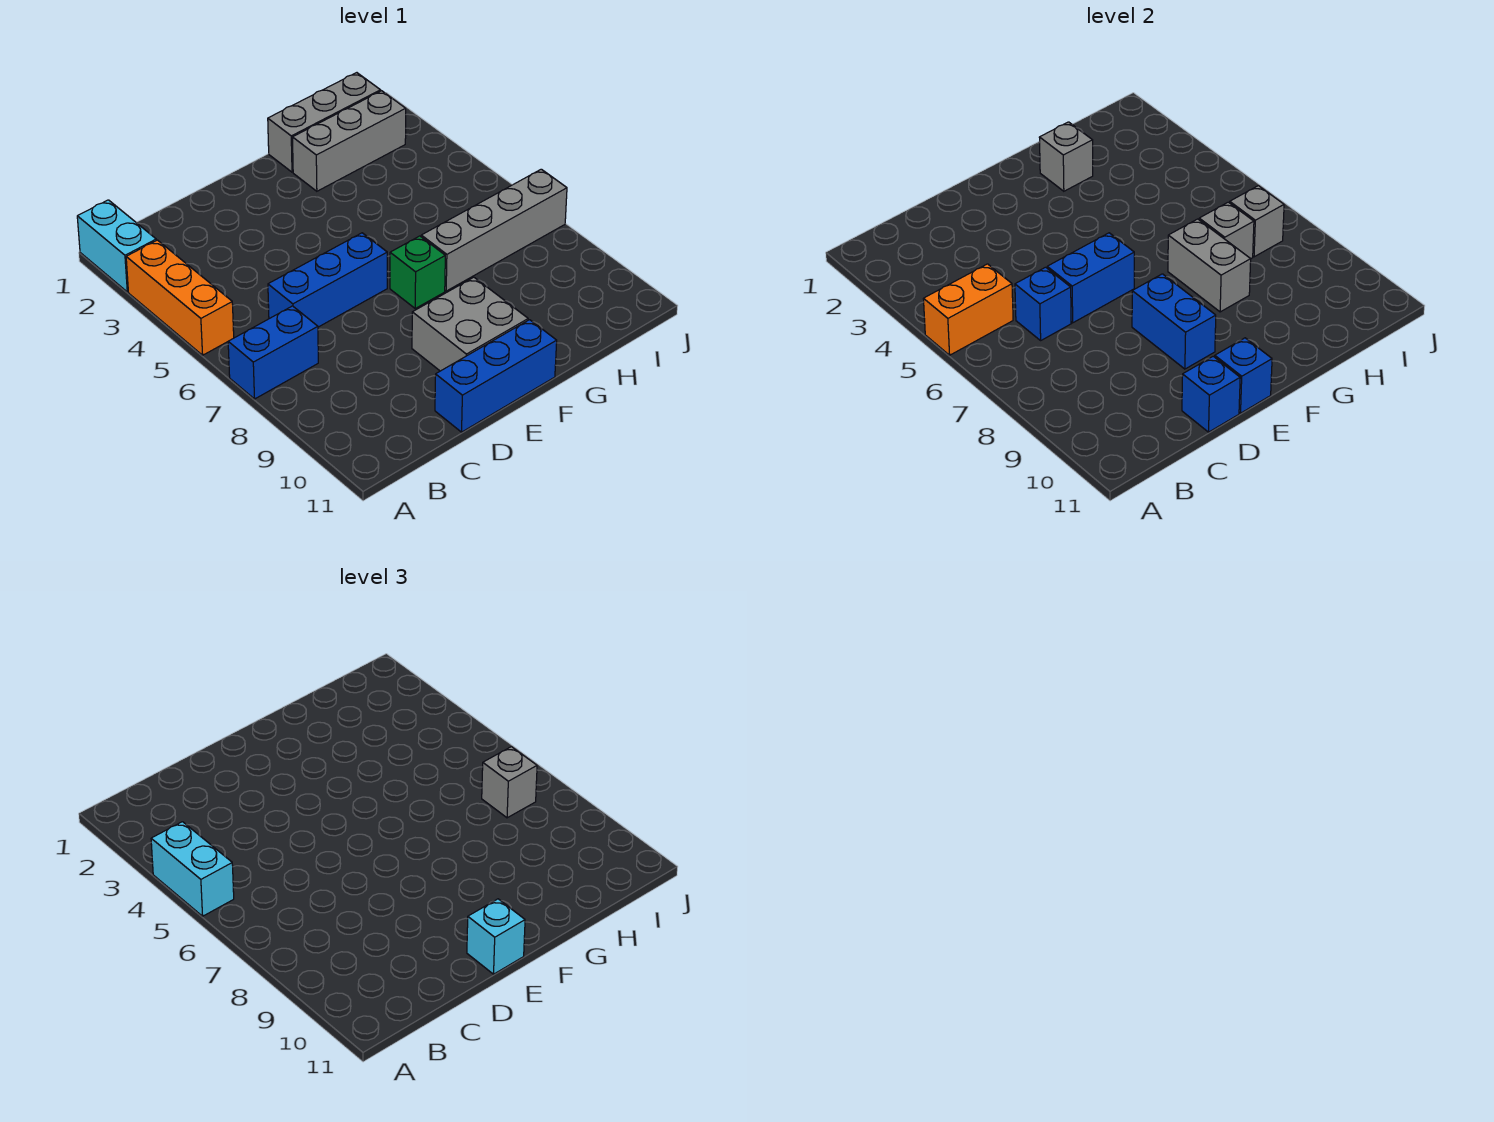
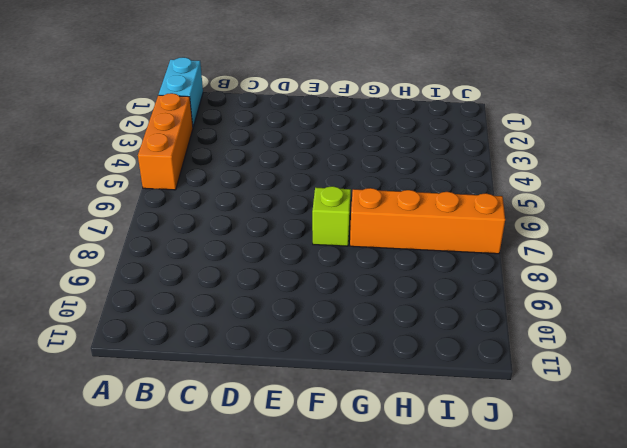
lime brick F7 level 1 -> green brick F7 level 1
orange brick G7:J7 level 1 -> grey brick G7:J7 level 1
none -> blue brick A7:B7 level 1
none -> blue brick C6:E6 level 1
none -> blue brick D11:F11 level 1

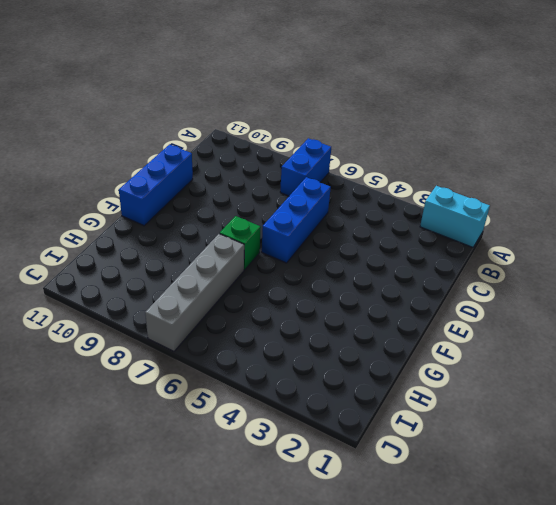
none -> orange brick A3:A5 level 1
none -> grey brick E9:F10 level 1
none -> grey brick G1:I1 level 1

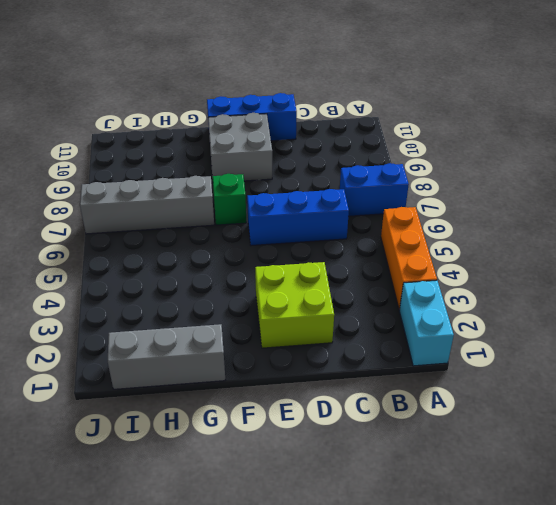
lime brick D2:E3 level 1 -> none
none -> grey brick G2:I2 level 1
none -> orange brick A5:B5 level 2
none -> blue brick C6 level 2

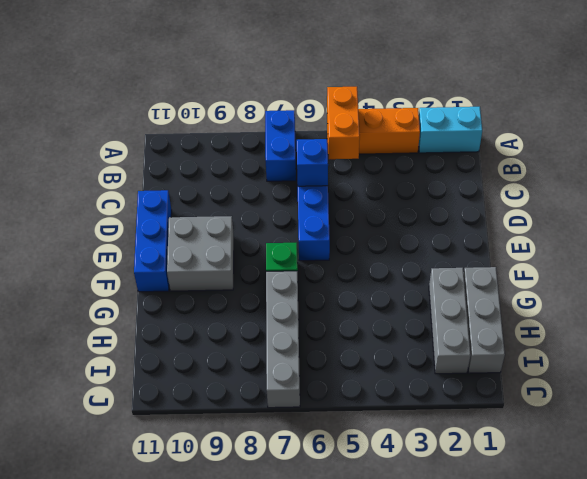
none -> blue brick D6:E6 level 2
none -> blue brick D11 level 2
none -> blue brick E8:E9 level 2

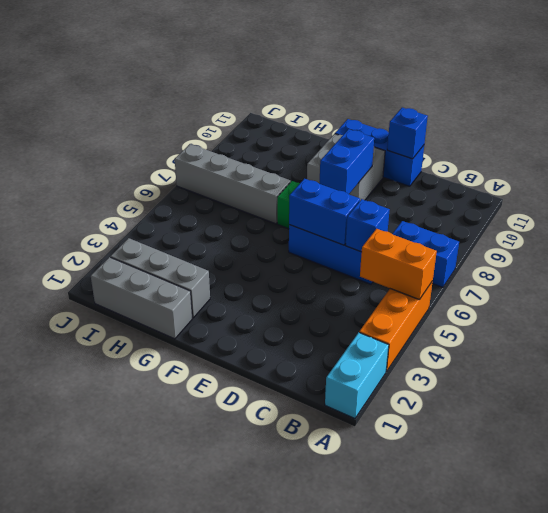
none -> blue brick E11 level 2
none -> grey brick G2 level 2
none -> grey brick G7:G8 level 2

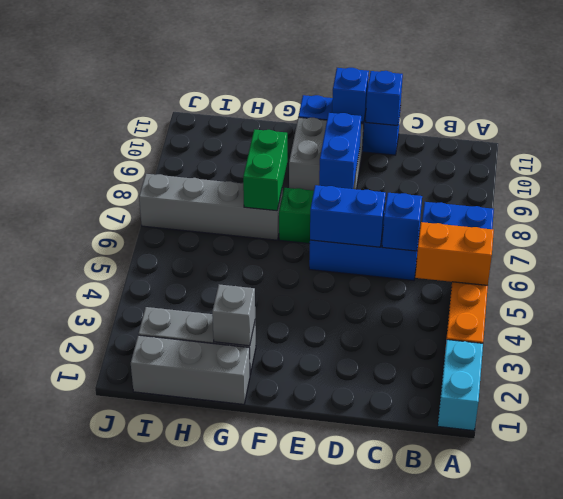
green brick G7:G8 level 2 -> grey brick G7:G8 level 2
none -> grey brick H7 level 2
none -> grey brick I7 level 2
none -> cyan brick A4:A5 level 3

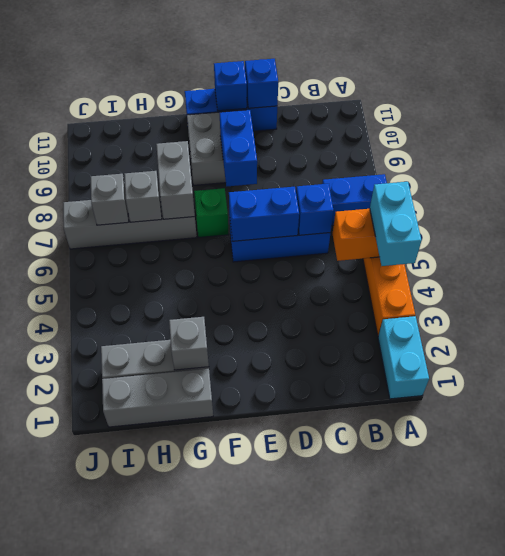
none -> cyan brick E11 level 3
none -> grey brick I7 level 3

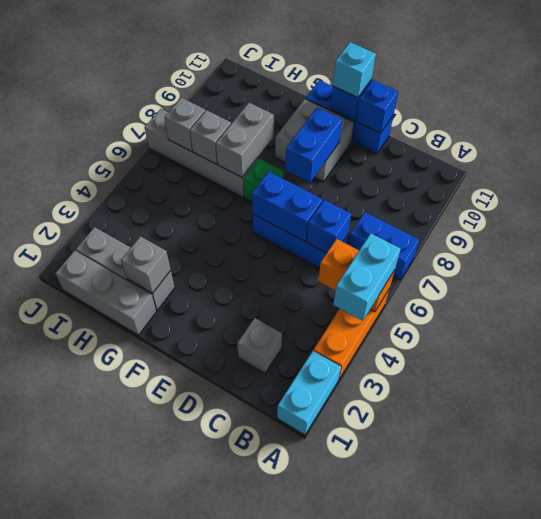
grey brick C2 level 1 -> grey brick I7 level 3

